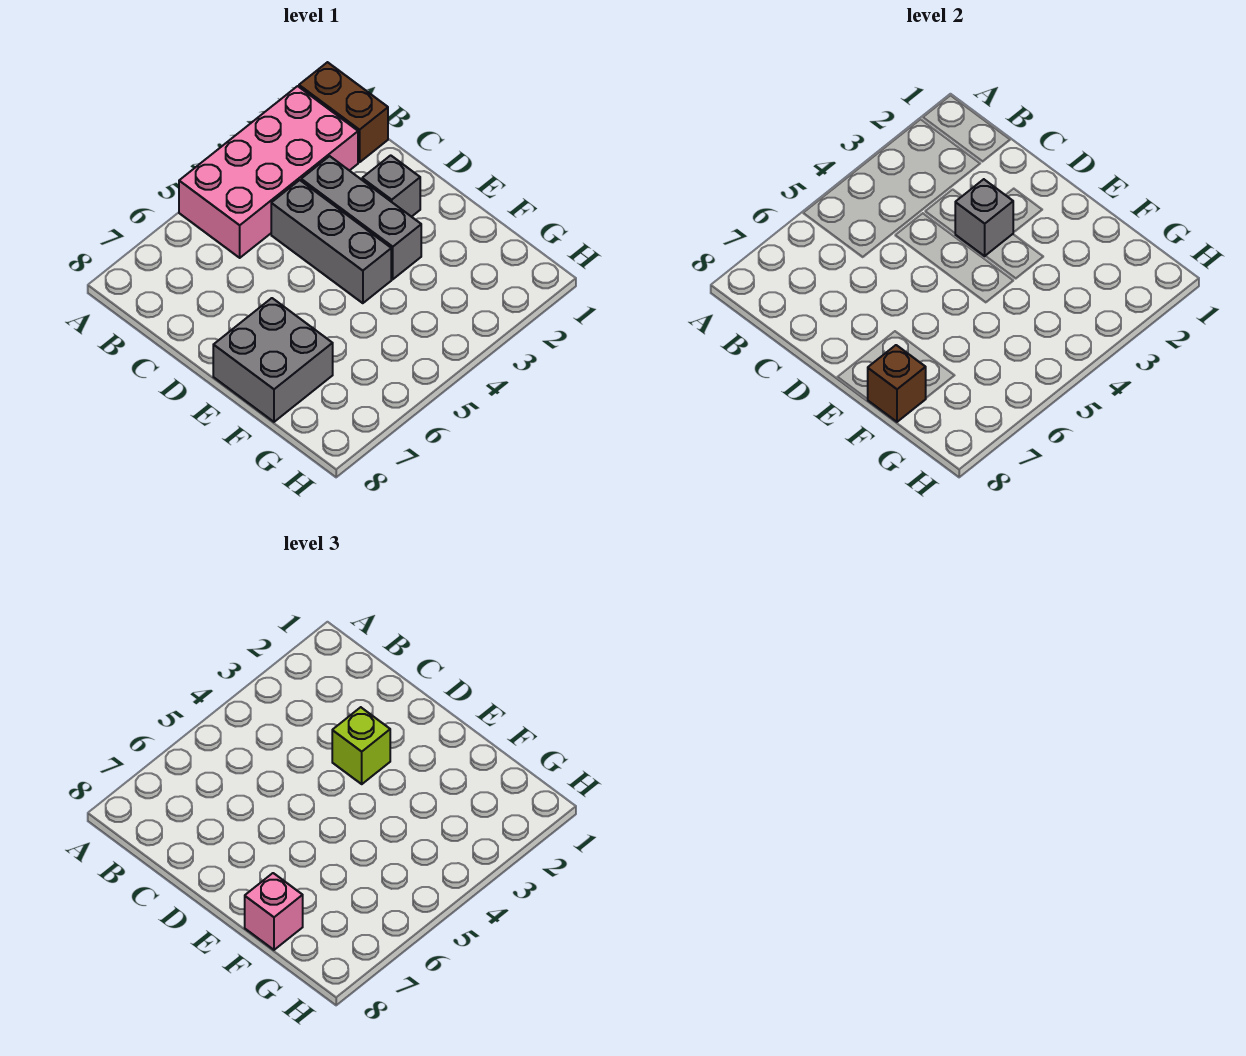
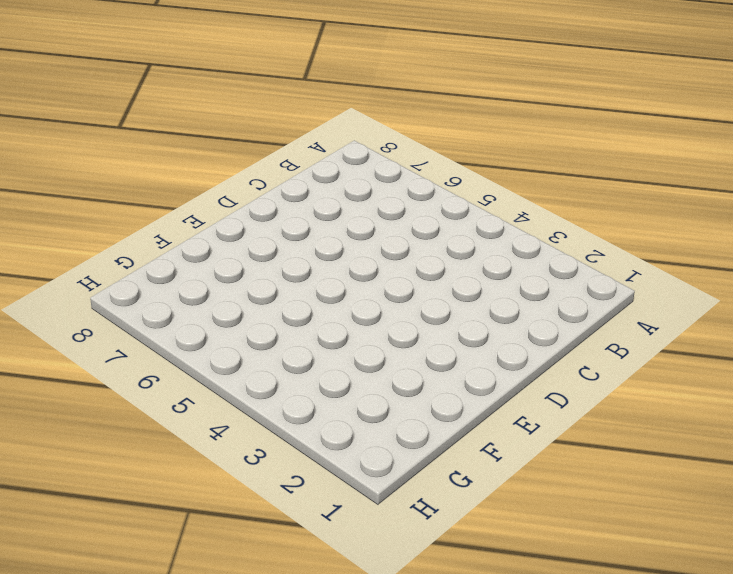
none -> brown brick A1:B1 level 1
none -> pink brick A2:B5 level 1

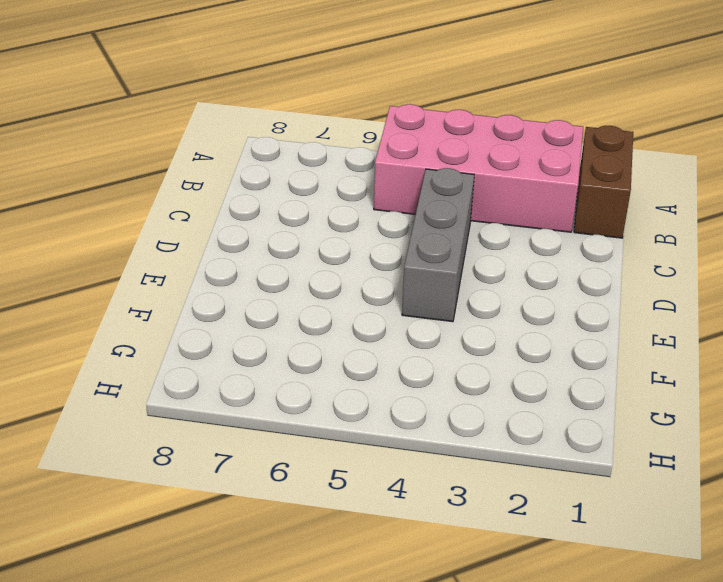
none -> grey brick C3:E3 level 1
none -> grey brick D2 level 1

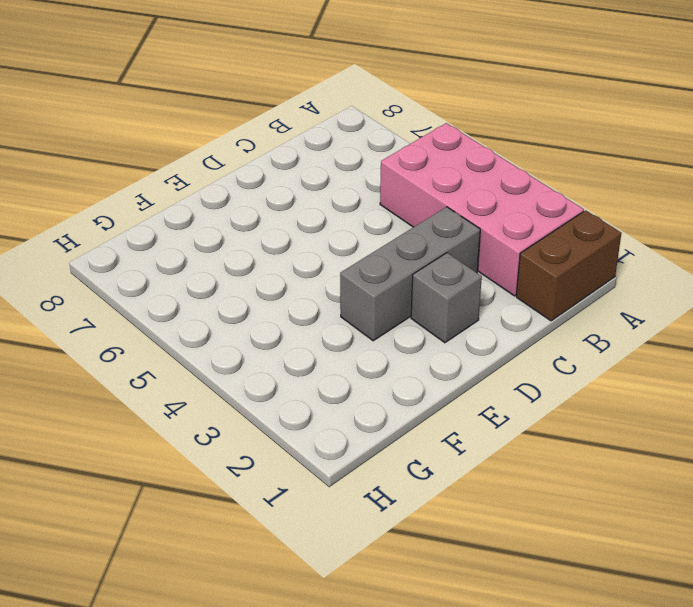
none -> grey brick C4:E4 level 1
none -> grey brick E7:F8 level 1

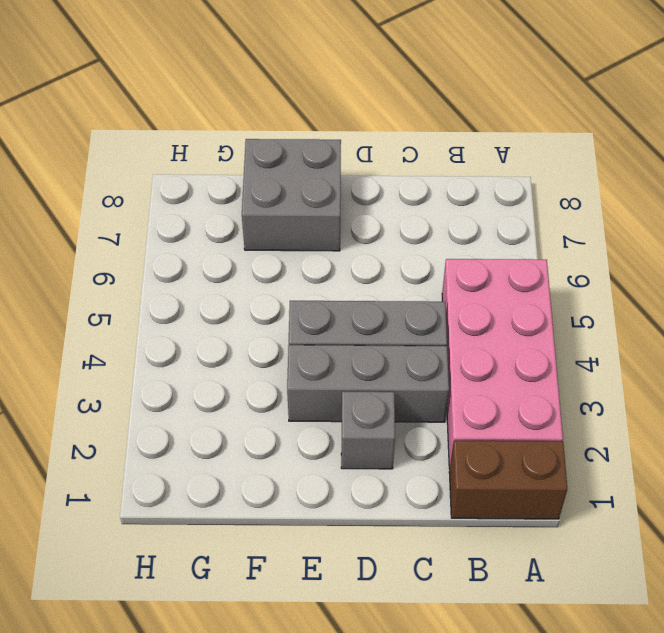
none -> grey brick D3 level 2
none -> brown brick F8 level 2

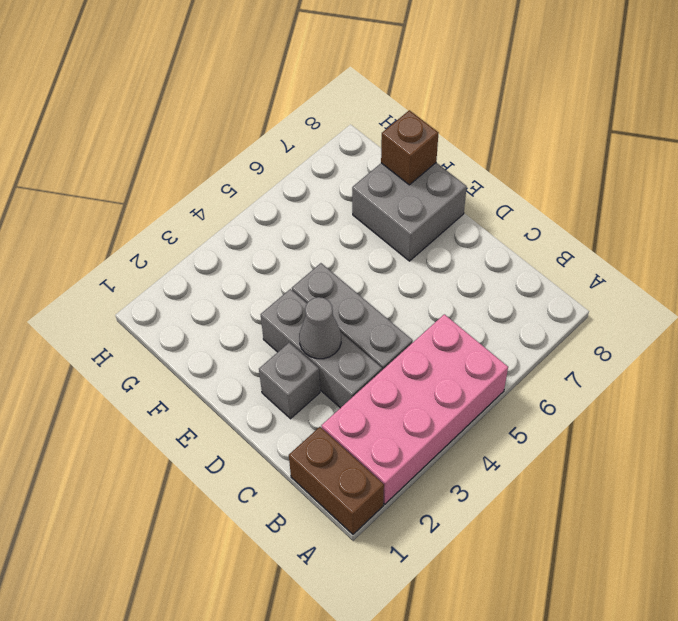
grey cone D3 level 2 -> grey brick D3 level 2
none -> lime brick D3 level 3
none -> pink brick F8 level 3

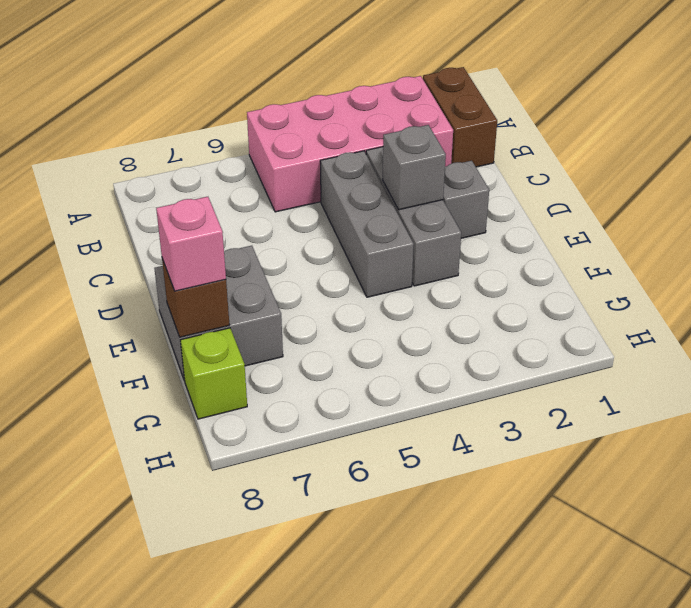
lime brick G8 level 1 -> lime brick D3 level 3

